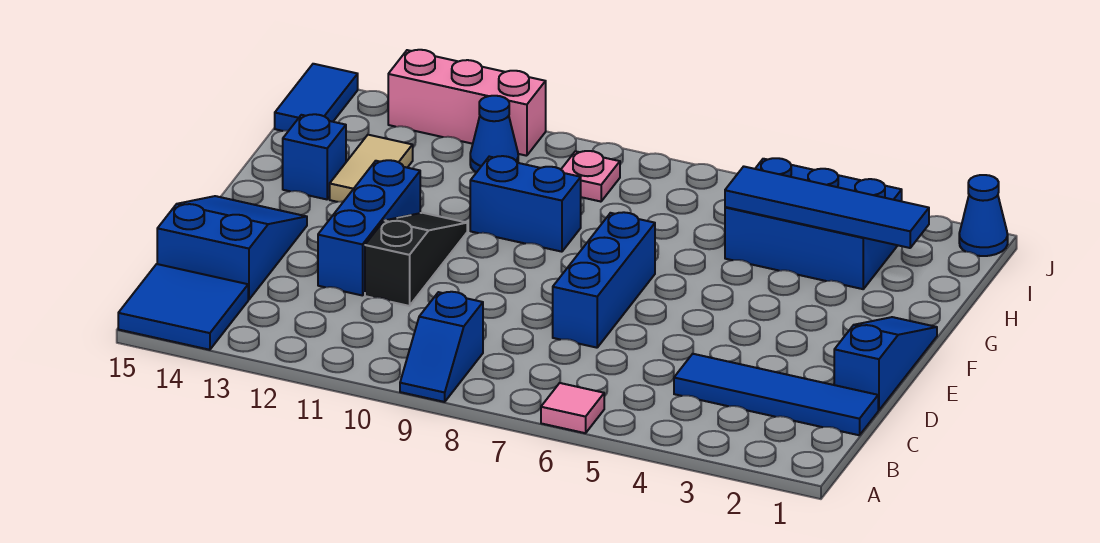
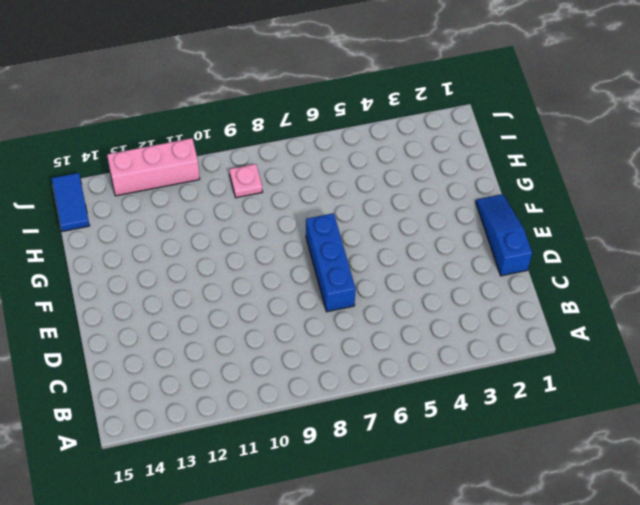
none -> pink tile A6 level 1
none -> blue slope A9:B9 level 1 top B
none -> blue tile A14:B15 level 1

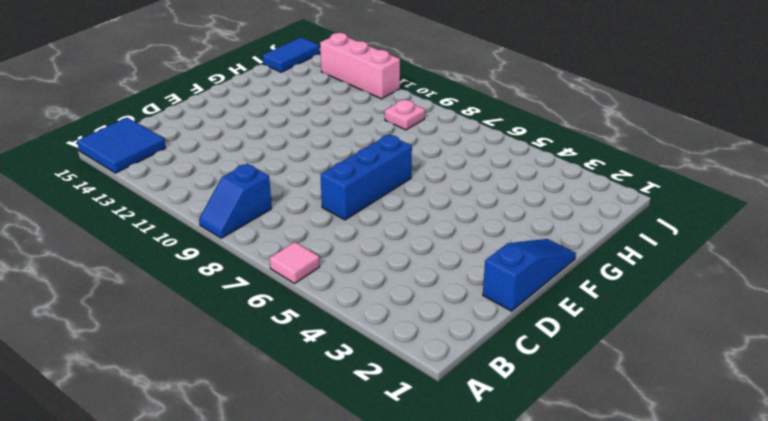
none -> blue tile C1:C4 level 1
none -> blue slope C14:E15 level 1 top C
none -> black slope D11:F11 level 1 top D

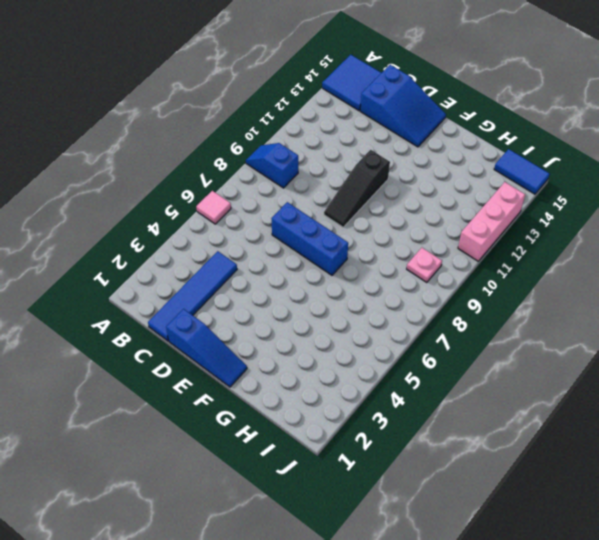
black slope E9:E11 level 1 top 11 -> black slope D11:F11 level 1 top D
none -> blue brick D12:F12 level 1
none -> blue brick G9:G10 level 1
none -> tan tile G13:H13 level 1

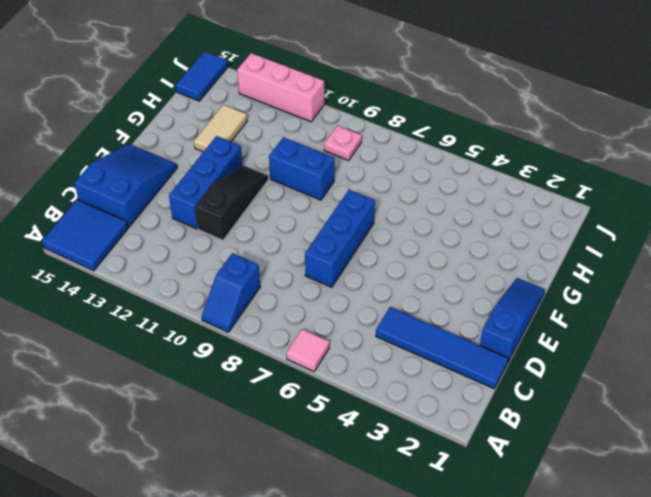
none -> blue brick G14 level 1
none -> blue brick H3:I5 level 1
none -> blue cone I11 level 1

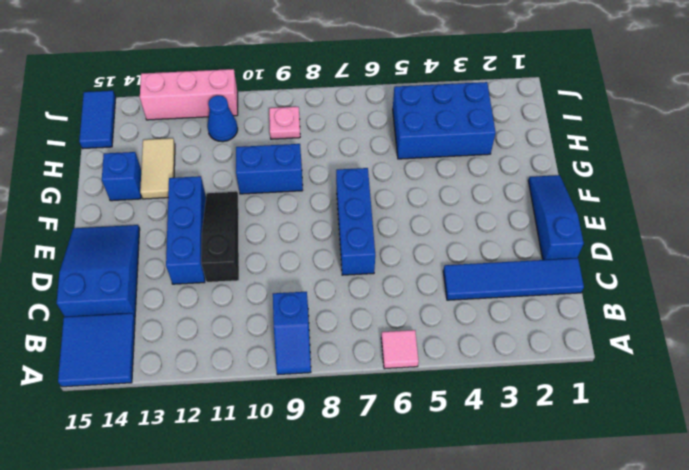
none -> blue cone J1 level 1
none -> blue tile H2:H5 level 2

